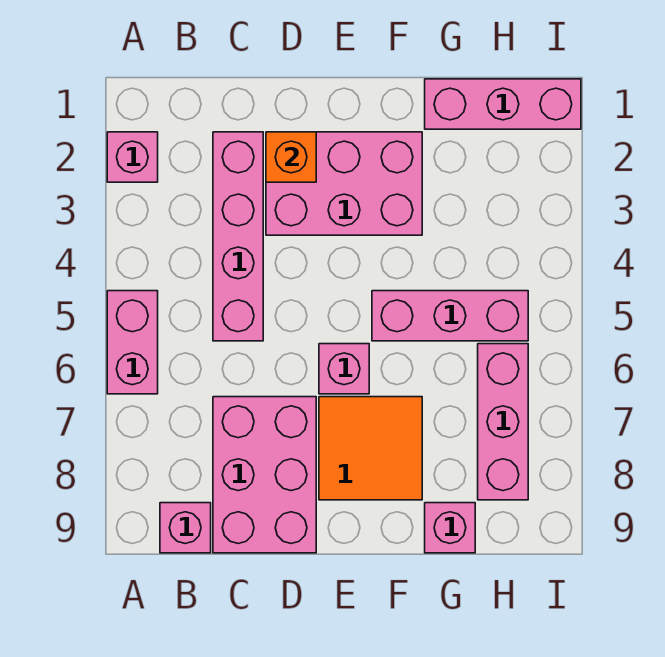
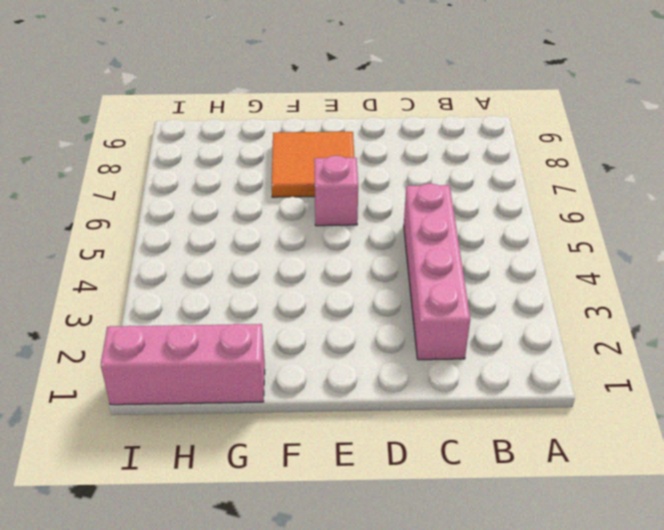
none -> pink brick A2 level 1
none -> pink brick A5:A6 level 1
none -> pink brick B9 level 1

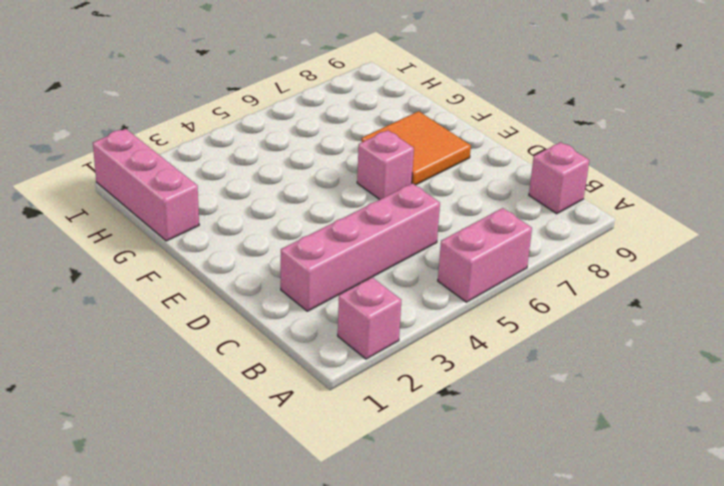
none -> pink brick C7:D9 level 1
none -> pink brick D2:F3 level 1
none -> pink brick F5:H5 level 1

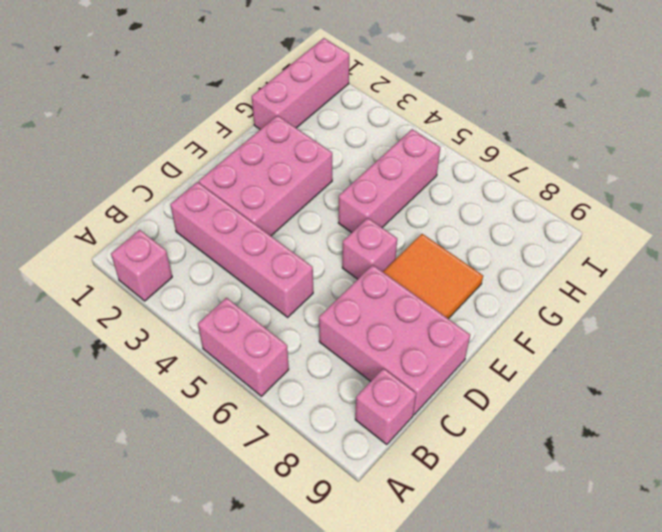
none -> pink brick G9 level 1
none -> pink brick H6:H8 level 1
none -> orange brick D2 level 2

